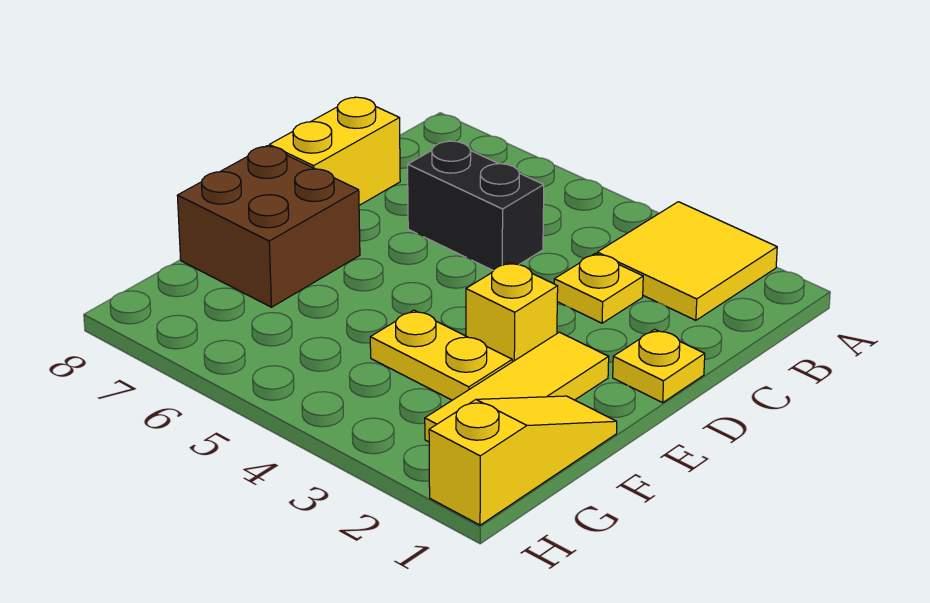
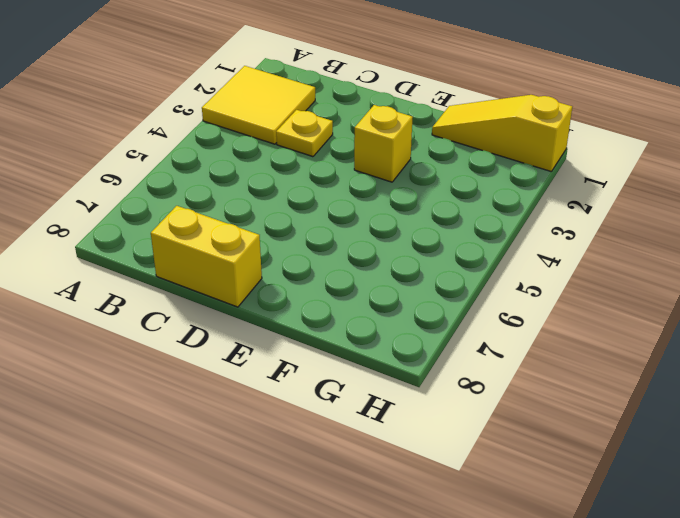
none -> black brick C5:C6 level 1
none -> yellow plate D1 level 1

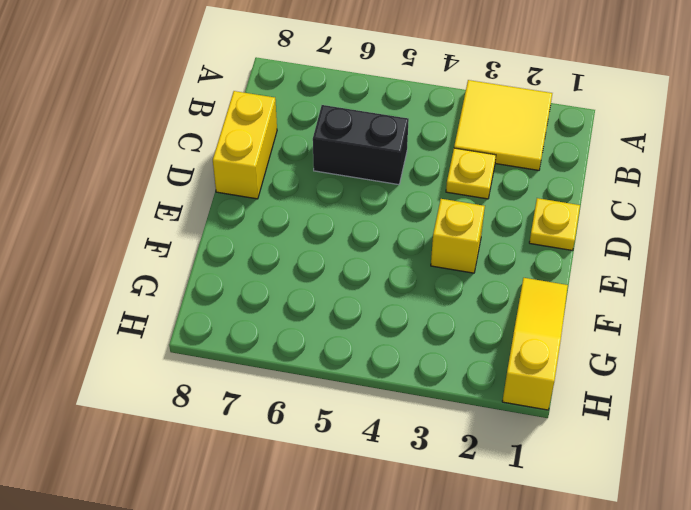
none -> yellow tile E2:G2 level 1
none -> brown brick E7:F8 level 1

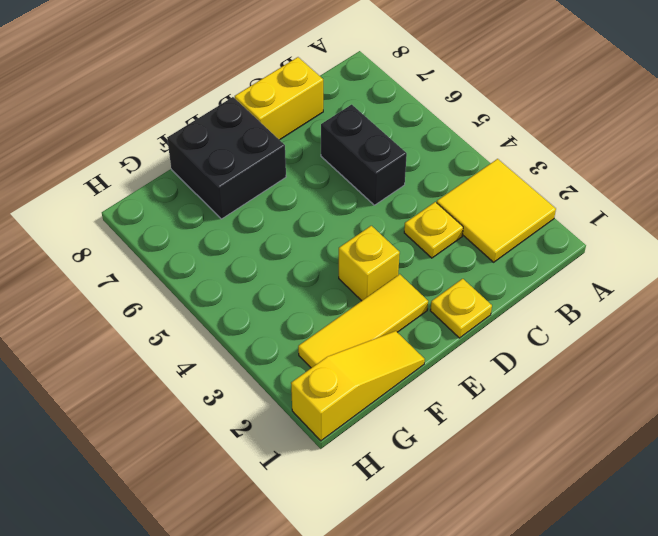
black brick E7:F8 level 1 -> brown brick E7:F8 level 1
none -> yellow plate F3:F4 level 1

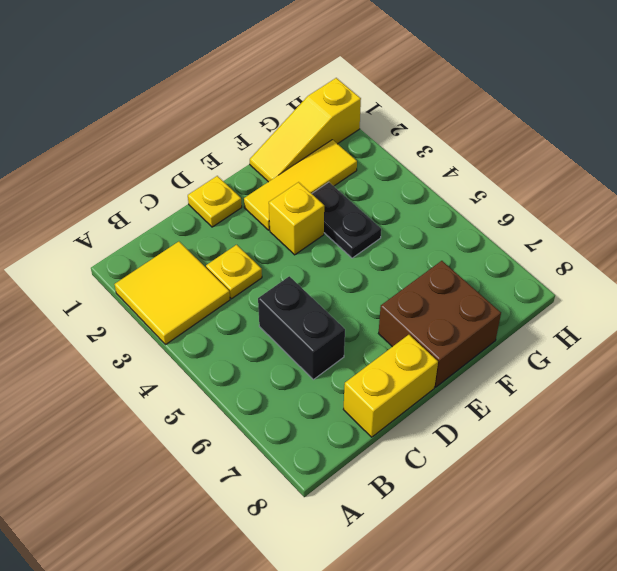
black plate F3:F4 level 1 -> yellow plate F3:F4 level 1

